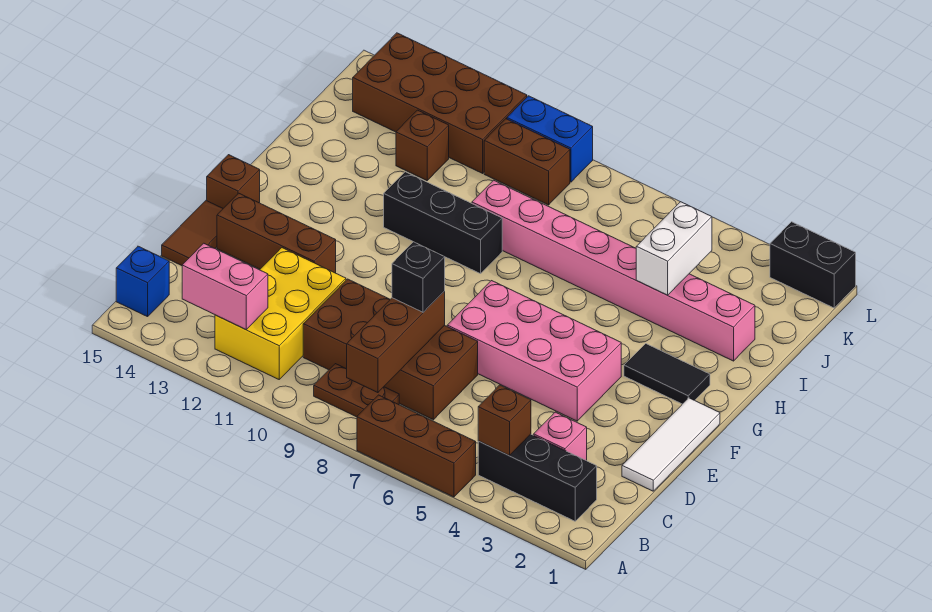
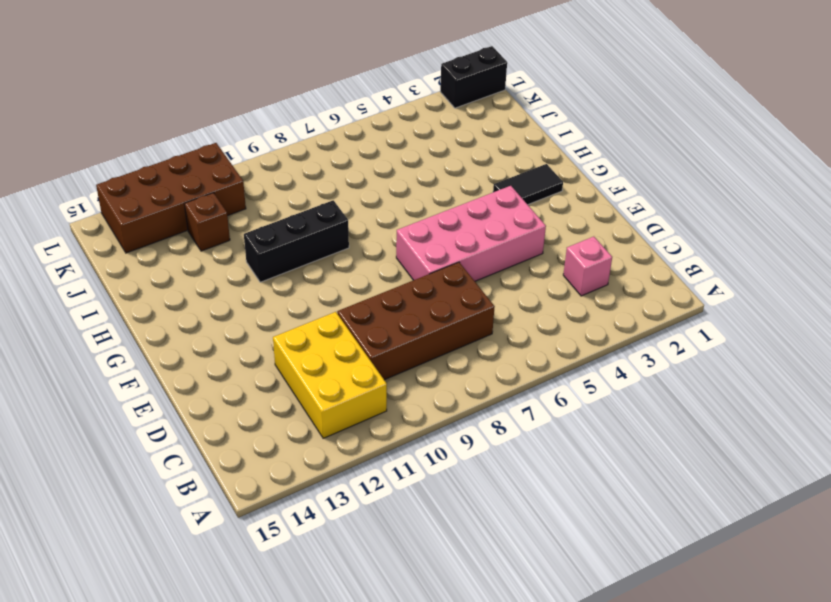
none -> brown brick A5:A7 level 1
none -> black brick B2:B4 level 1
none -> brown plate B8:B9 level 1

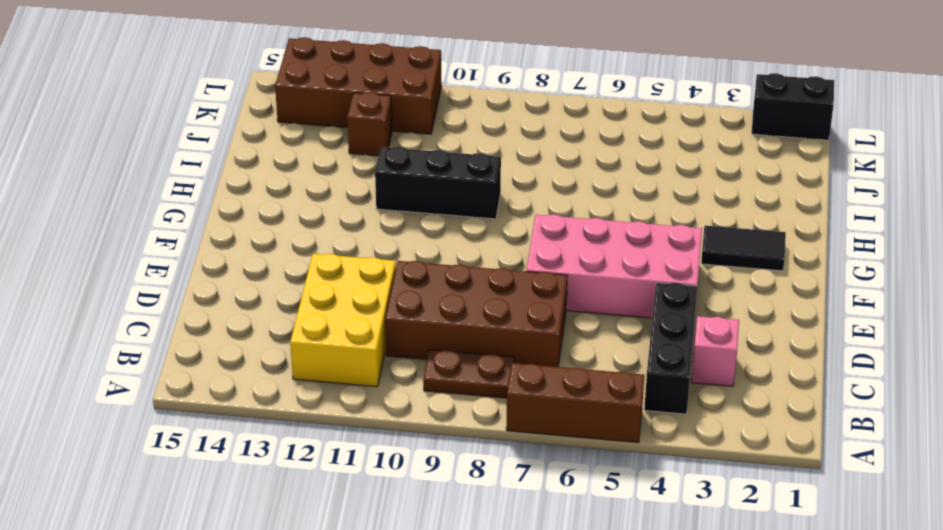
black brick B4:D4 level 1 -> black brick B2:B4 level 1
none -> blue brick B15 level 1
none -> white tile D1:F1 level 1
none -> brown tile D15:E15 level 1

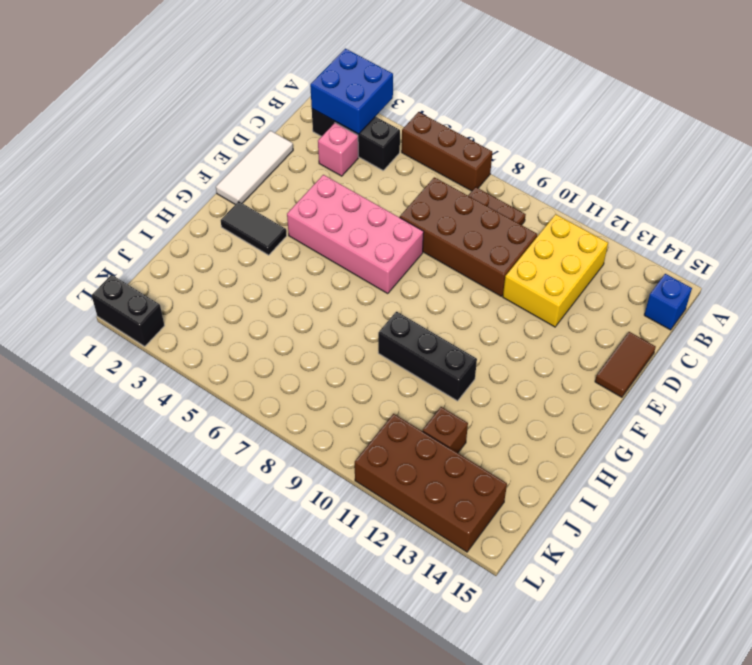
blue brick A2:B3 level 2 -> none
none -> brown brick E12:E14 level 1
none -> brown brick F15 level 1
none -> pink brick I2:I9 level 1

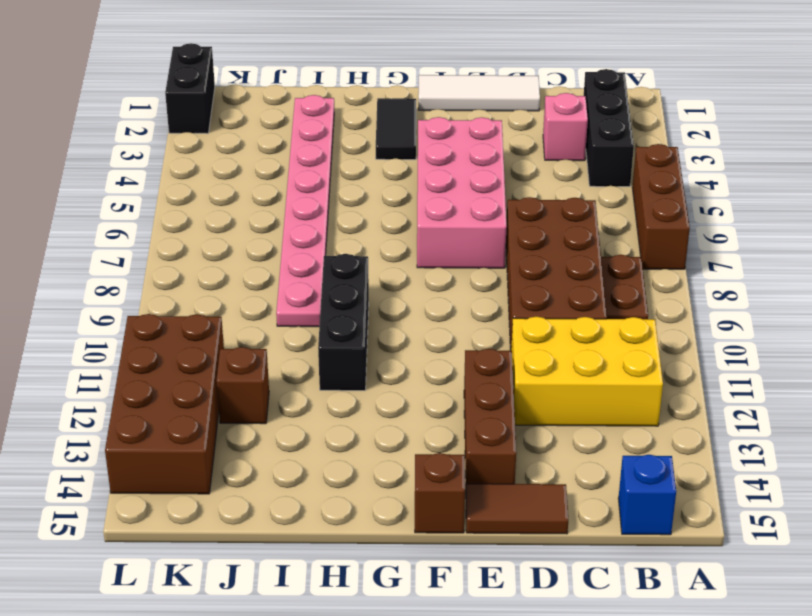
pink plate I2:I9 level 1 -> pink brick I2:I9 level 1
none -> brown brick K9:K10 level 1
none -> blue brick L9:L10 level 1
none -> brown brick B4 level 2

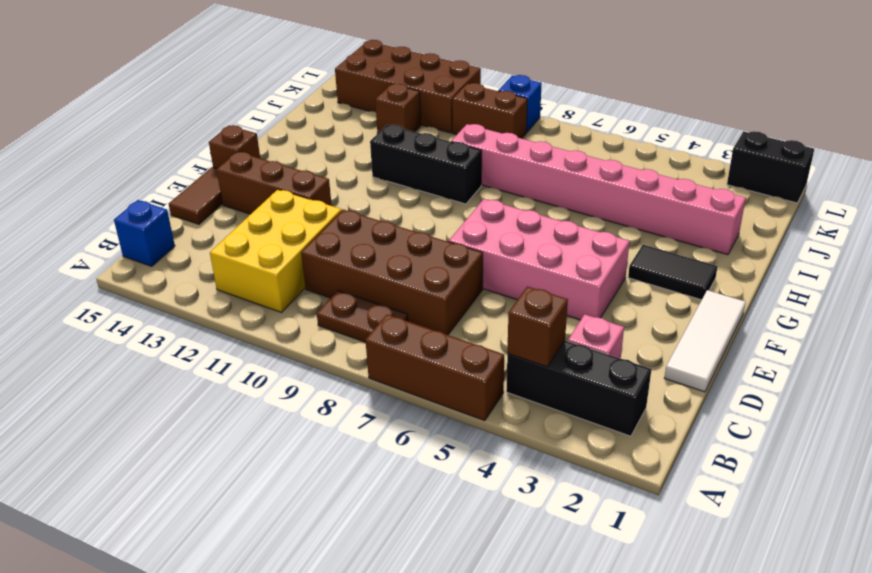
blue brick L9 level 1 -> blue brick L9:L10 level 1
none -> brown brick B8:D8 level 2
none -> pink brick B12:B13 level 2
none -> white brick I4:J4 level 2

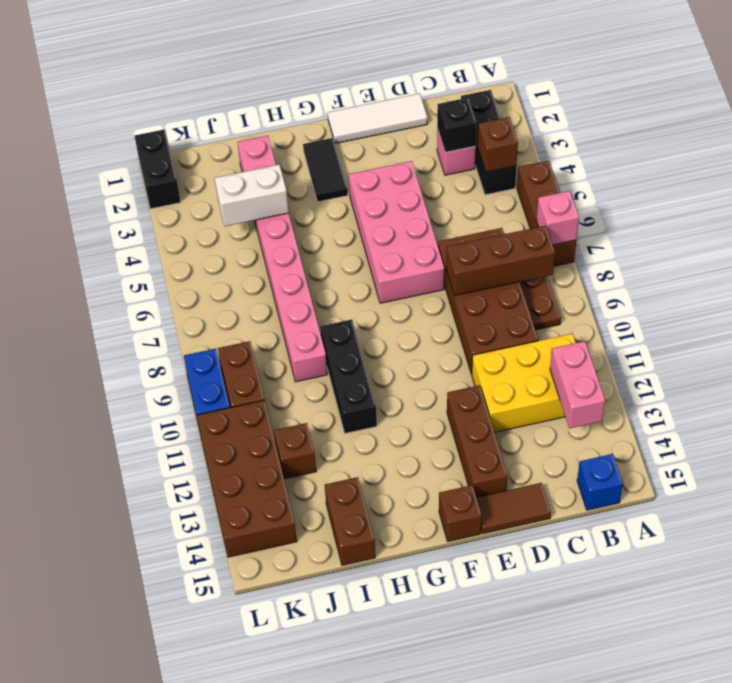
pink brick A7 level 2 -> none
black brick C3 level 2 -> black brick D8 level 3
brown brick I14:I15 level 1 -> none

